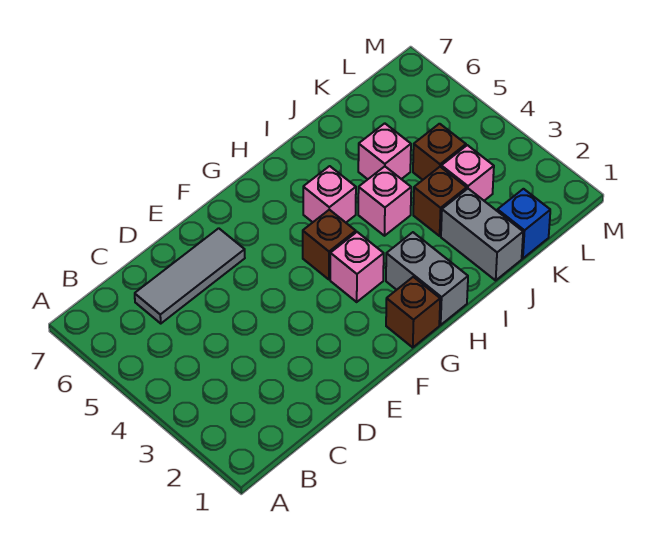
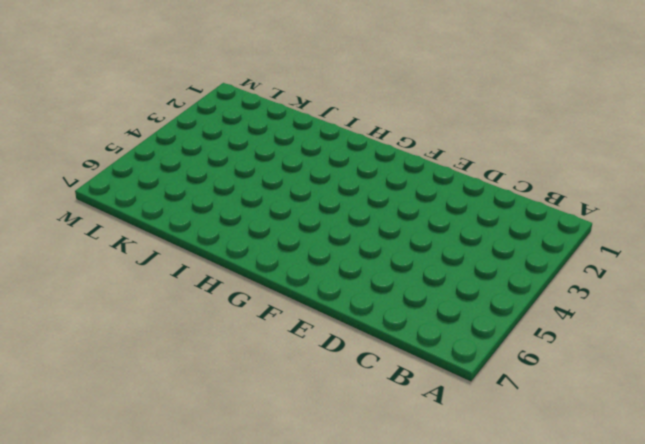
none -> grey tile C6:E6 level 1
none -> brown brick G1 level 1
none -> pink brick G3 level 1

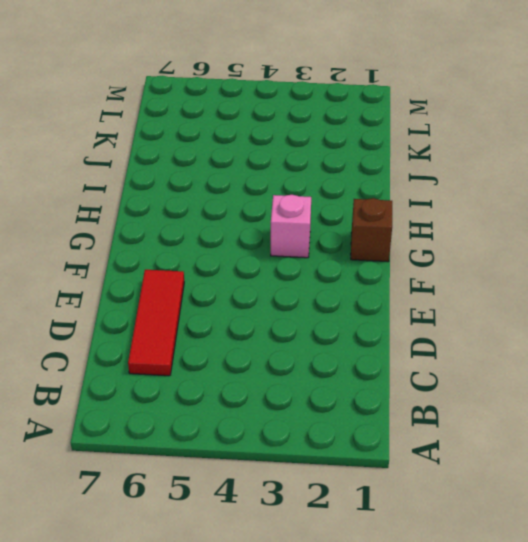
red tile C6:E6 level 1 -> grey tile C6:E6 level 1
none -> brown brick G4 level 1
none -> grey brick H1:H2 level 1
none -> pink brick H5 level 1

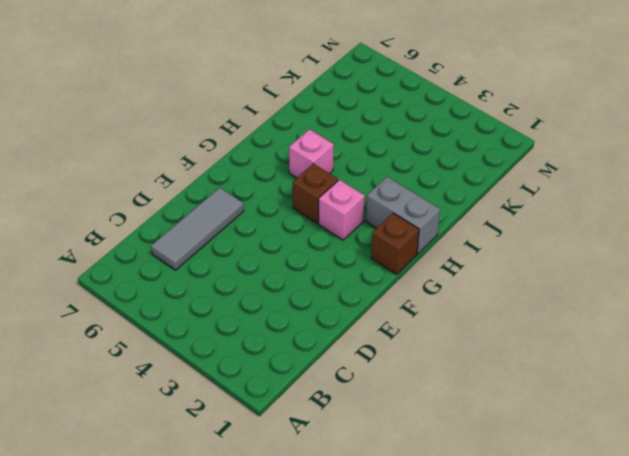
none -> pink brick I4 level 1
none -> grey brick J1:J2 level 1
none -> brown brick J3 level 1

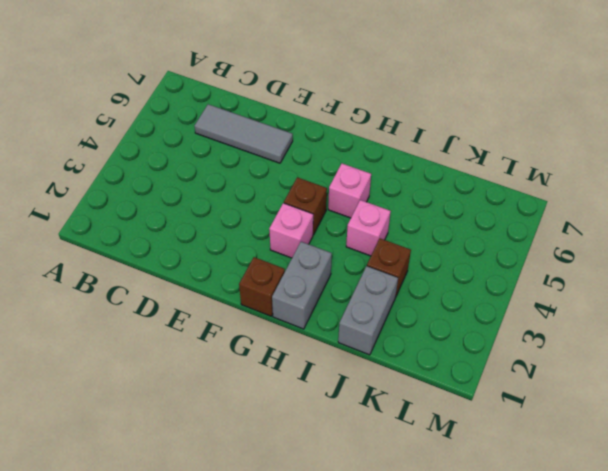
none -> pink brick J5 level 1
none -> blue brick K1 level 1
none -> pink brick K3 level 1

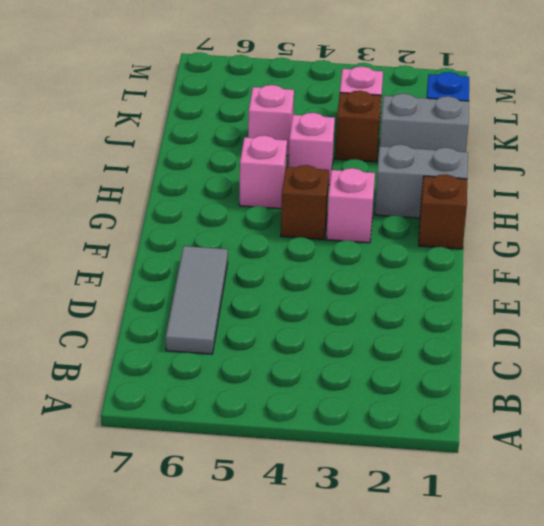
none -> brown brick K4 level 1

